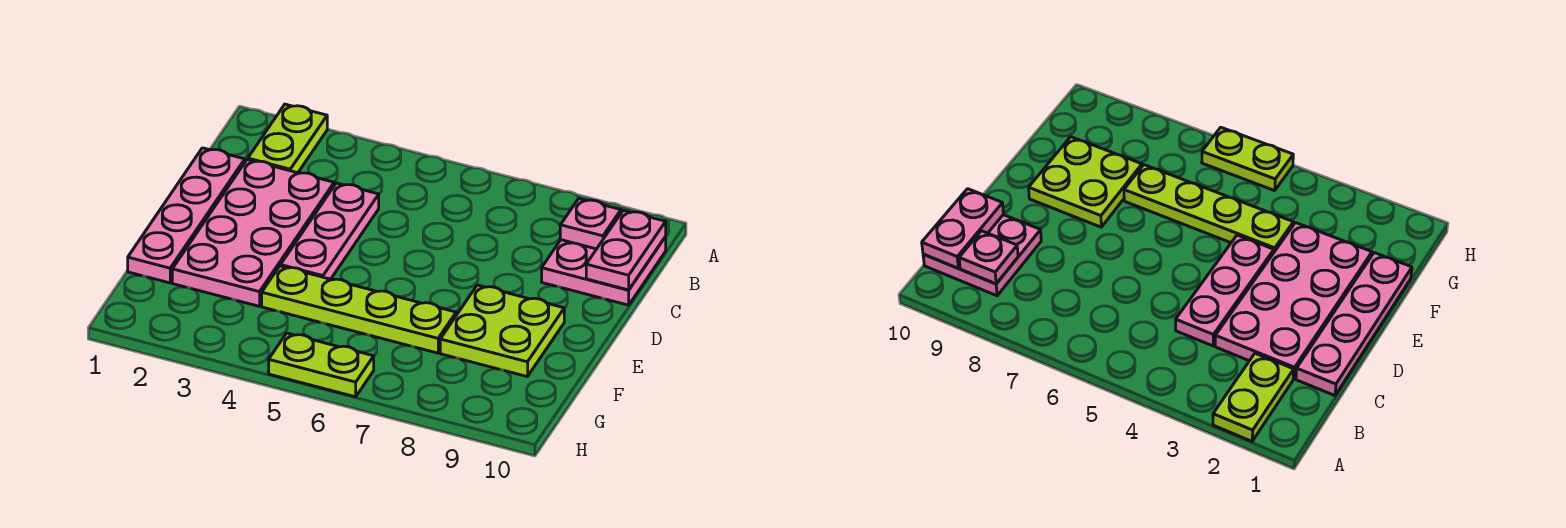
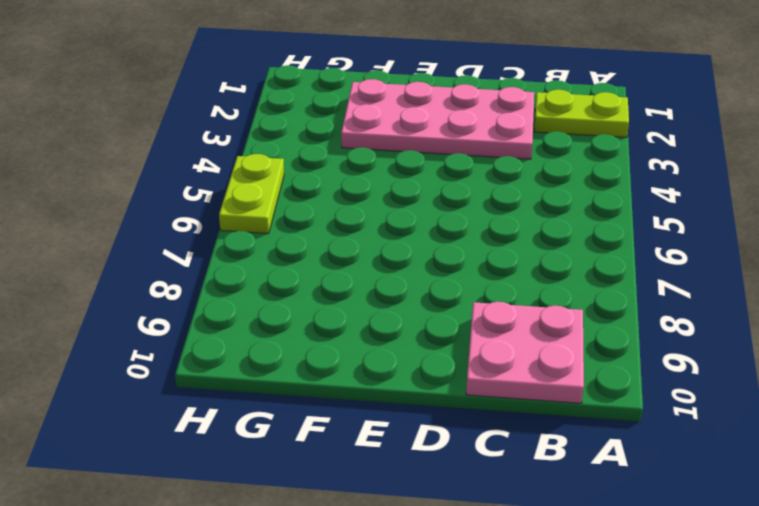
none -> pink plate C1:F1 level 1
none -> pink plate C4:E4 level 1

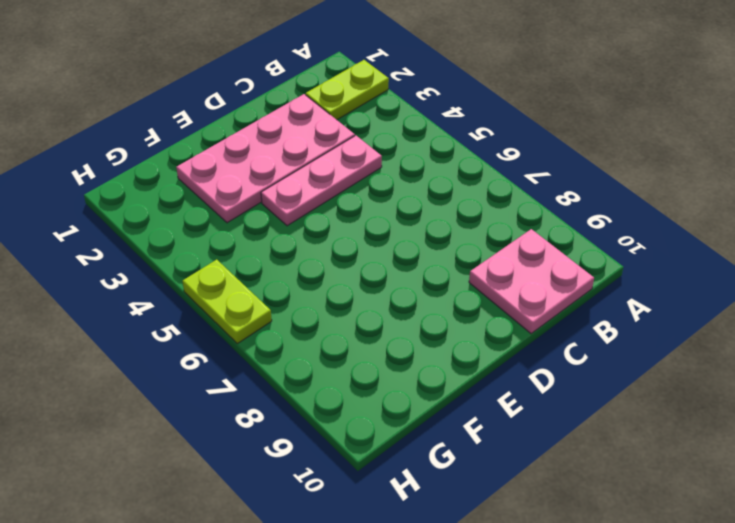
none -> pink plate C1:F1 level 1
none -> lime plate E8:F9 level 1

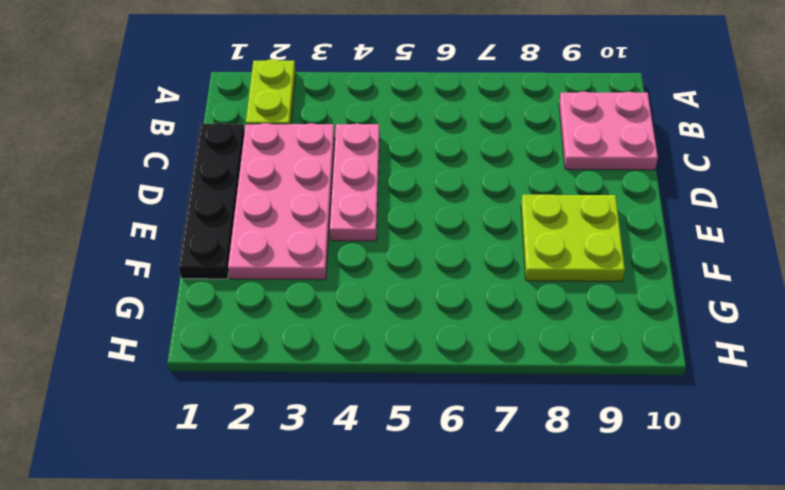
black plate C1:F1 level 1 -> pink plate C1:F1 level 1
none -> lime plate F4:F7 level 1
none -> lime plate H5:H6 level 1

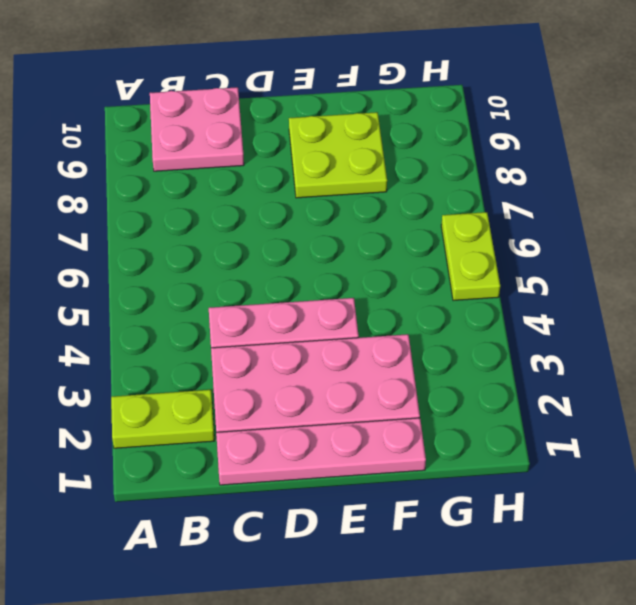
none -> lime plate F4:F7 level 1
none -> pink plate B9 level 2

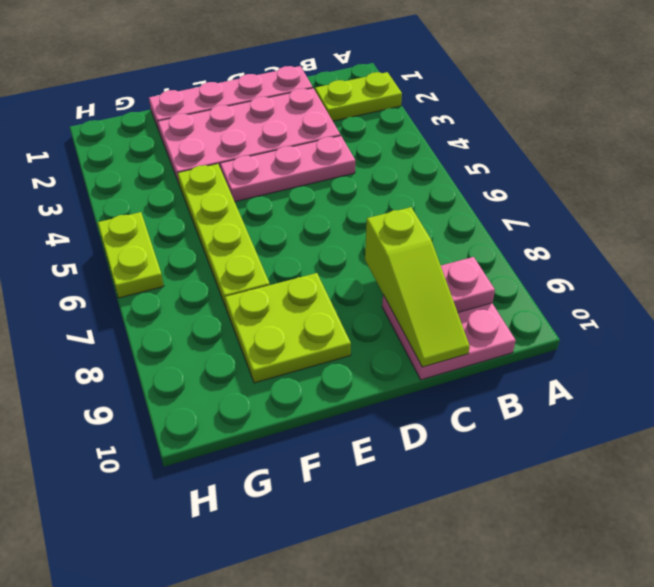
lime slope C8:C10 level 2 top 8 -> pink plate B10:C10 level 2

